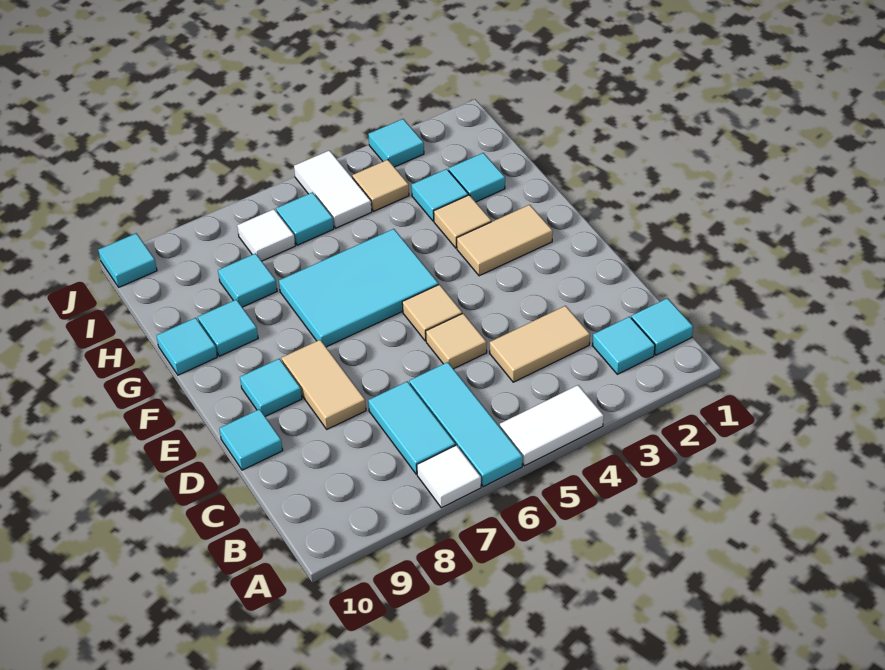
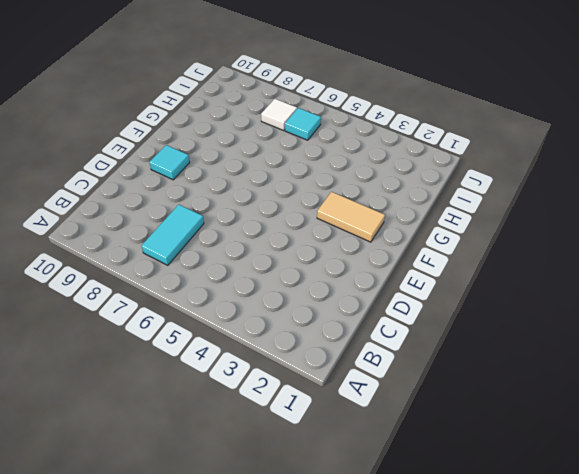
none -> white tile A4:A5 level 1
none -> cyan tile A6:C6 level 1
none -> white tile A7 level 1

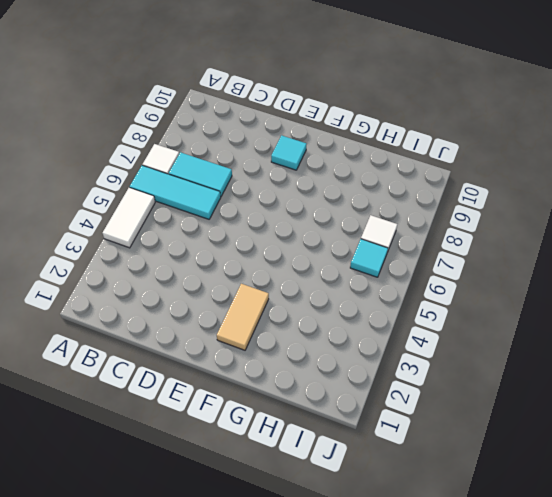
none -> cyan tile B1 level 1
none -> cyan tile B2 level 1
none -> tan tile C3:C4 level 1

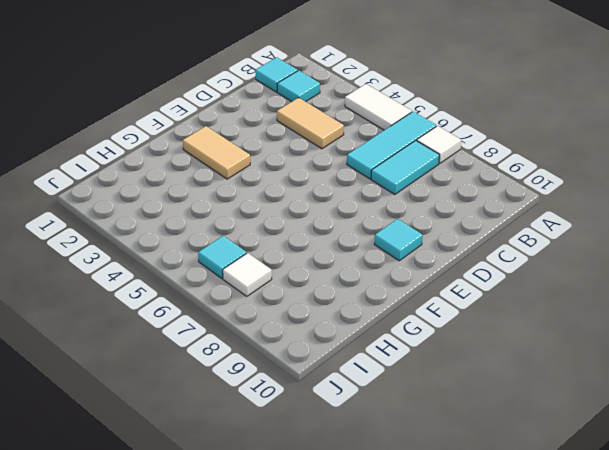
none -> tan tile D5 level 1
none -> tan tile D8:E8 level 1
none -> cyan tile D10 level 1

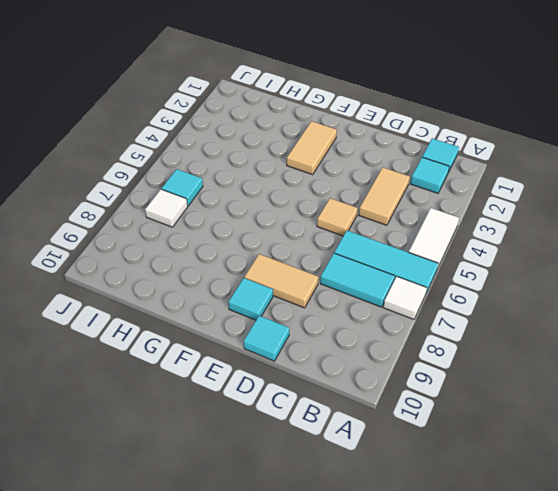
none -> tan tile E5 level 1
none -> cyan tile F5:G7 level 1
none -> tan tile G3 level 1

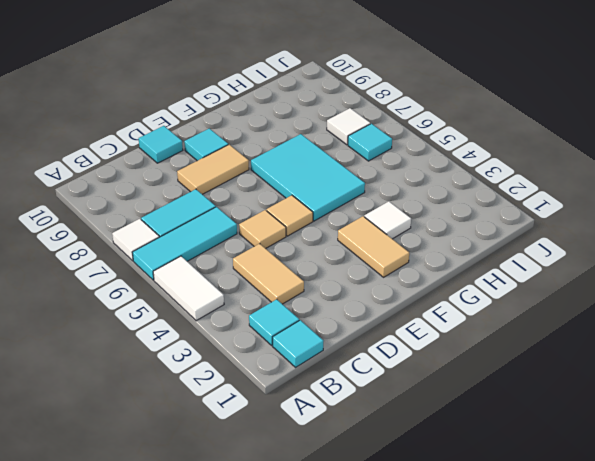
white tile G3 level 1 -> tan tile G3 level 1
none -> cyan tile G9 level 1
none -> cyan tile G10 level 1
none -> cyan tile H2 level 1

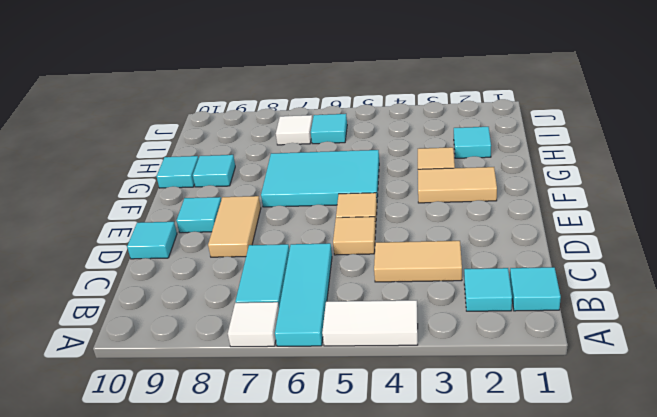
none -> cyan tile H3 level 1
none -> cyan tile H8 level 1
none -> tan tile I4 level 1

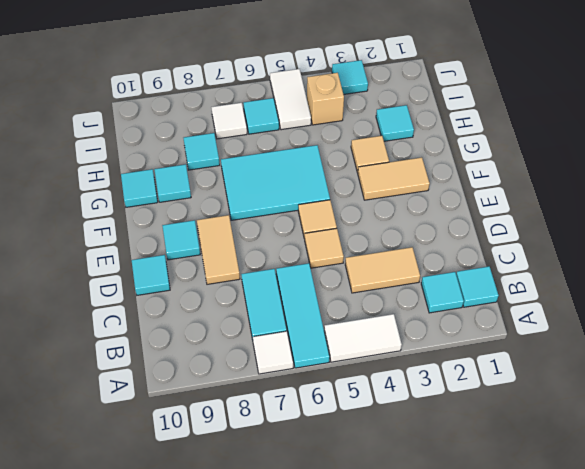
tan brick I4 level 1 -> tan tile I4 level 1
none -> cyan tile H3 level 1
none -> cyan tile J10 level 1

